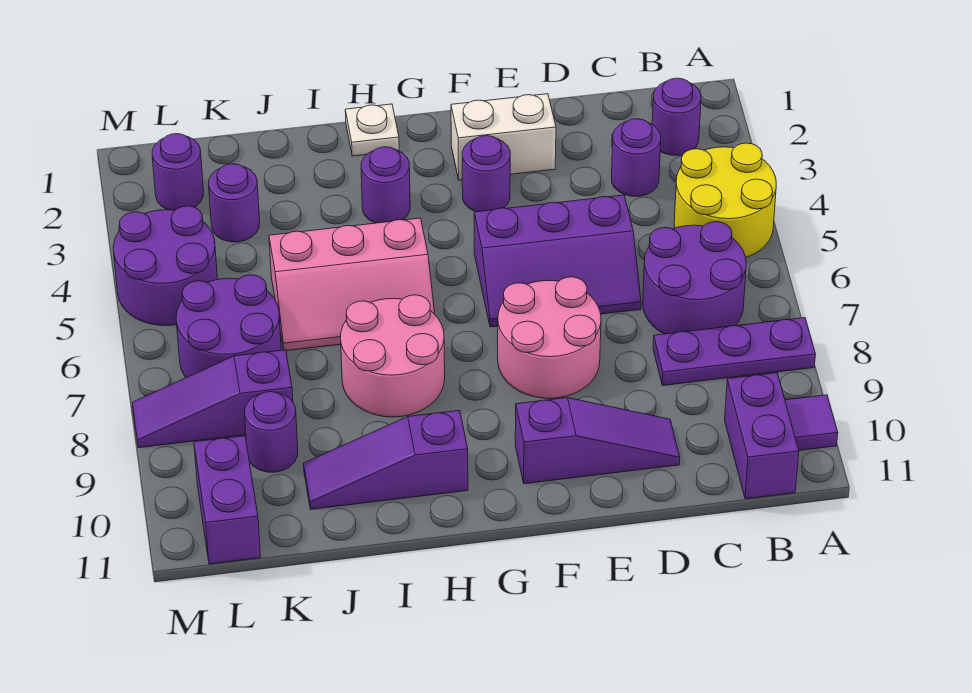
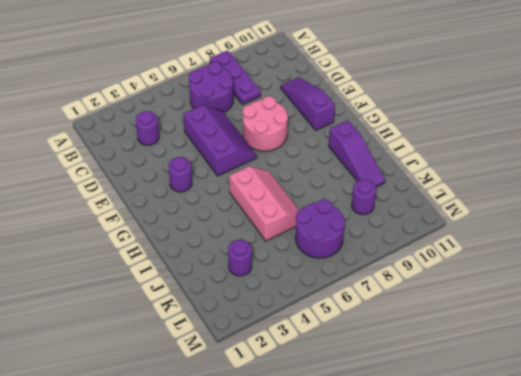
none -> yellow round brick A4:B5 level 1
none -> purple tile A10 level 1
none -> purple round brick B2 level 1

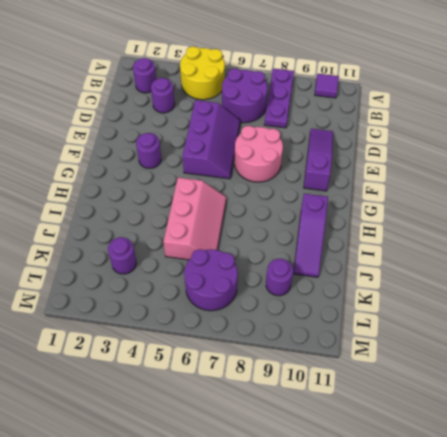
none -> purple brick B10:B11 level 1
none -> white brick E2:F2 level 1
none -> white plate H1 level 1

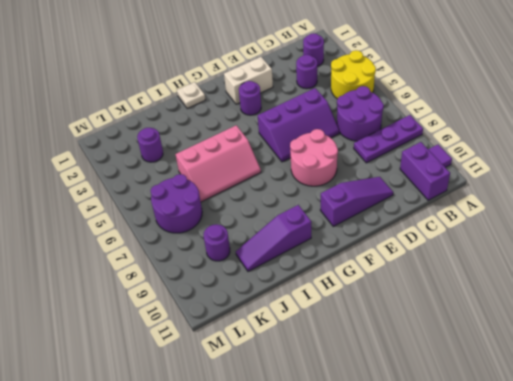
none -> purple round brick H3 level 1
none -> pink round brick H7:I8 level 1
none -> purple slope K8:M8 level 1 top K

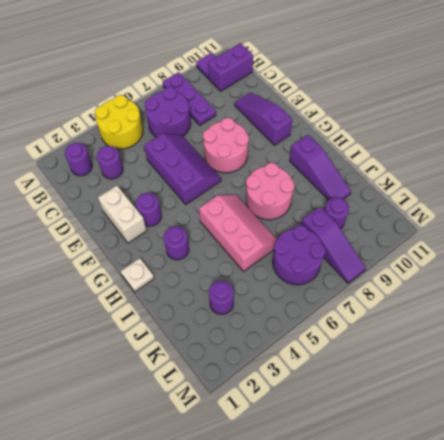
none -> purple round brick L2 level 1
none -> purple round brick L4:M5 level 1
none -> purple brick L10:L11 level 1

